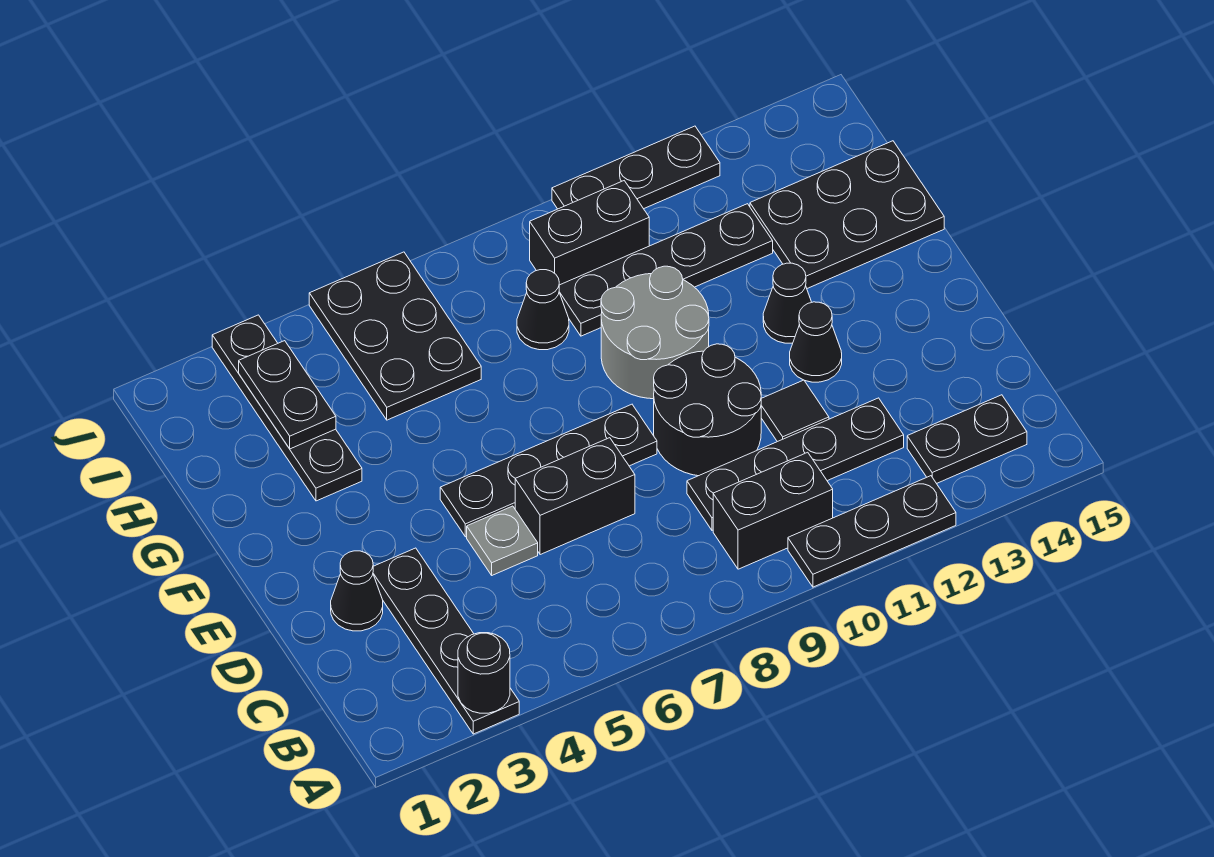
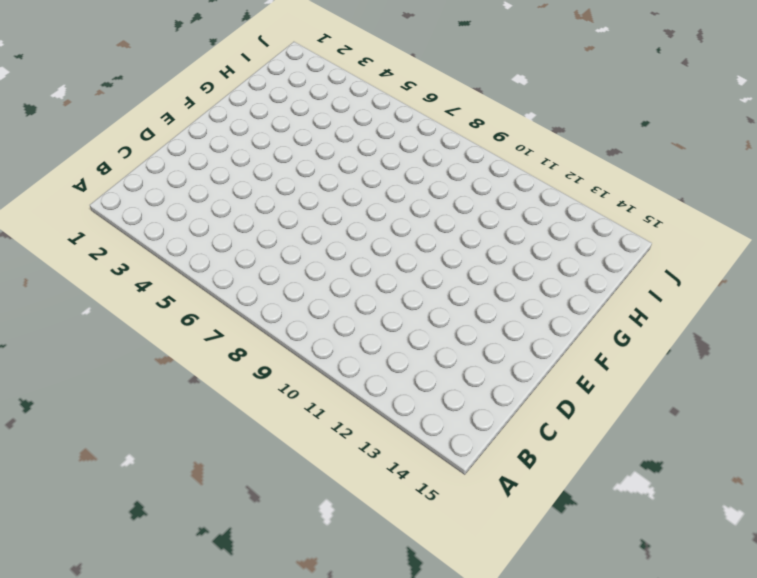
none -> black plate A3:D3 level 1
none -> black plate A10:A12 level 1
none -> black brick B9:B10 level 1

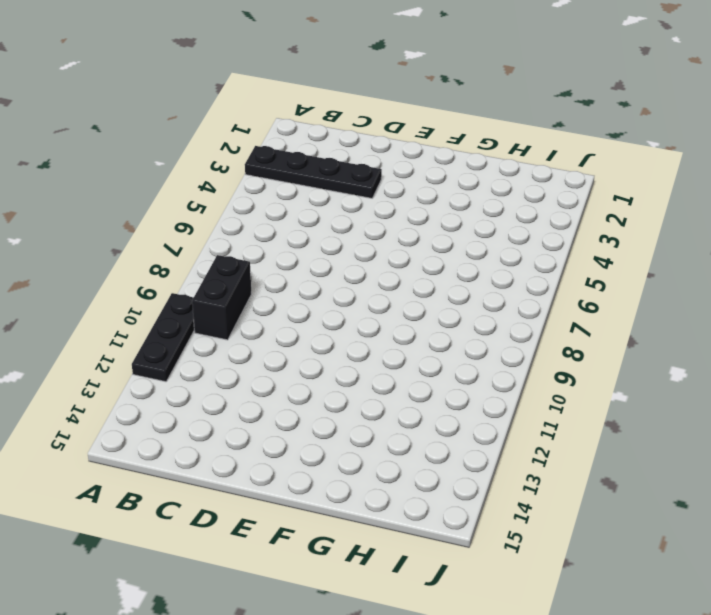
none -> black plate B13:B14 level 1
none -> black plate C9:C12 level 1
none -> black cone D2 level 1

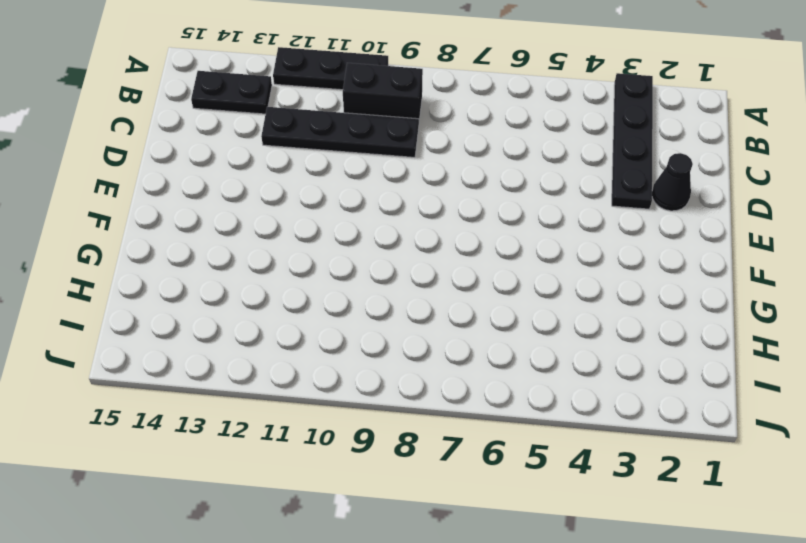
none -> grey plate D5 level 1
none -> black brick D6:D7 level 1
none -> black round brick D9:E10 level 1

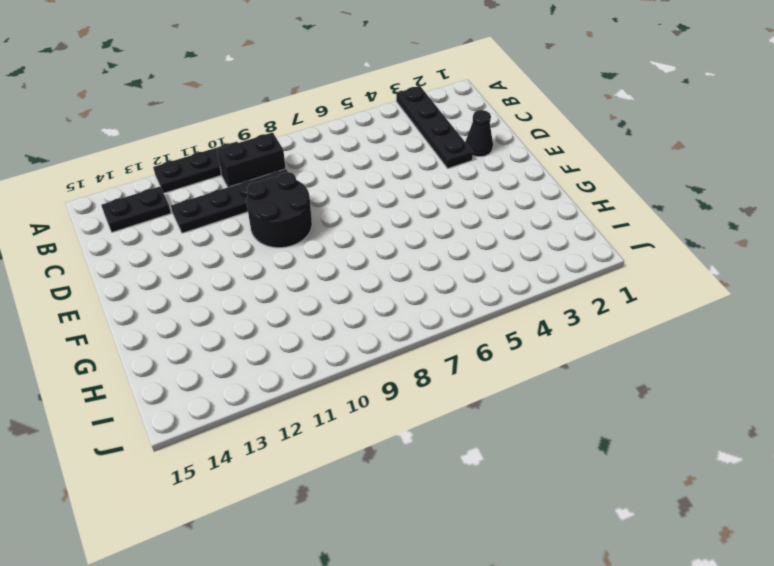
none -> grey plate D5 level 1
none -> black brick D6:D7 level 1
none -> black tile D11 level 1

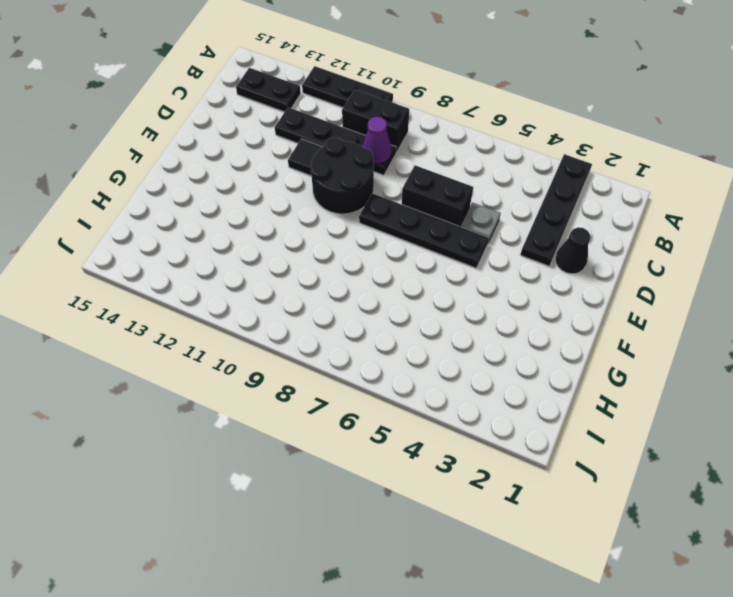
purple cone C9 level 2 -> none
none -> black cone E12 level 1
none -> grey round brick F9:G10 level 1
none -> black cone F12 level 1

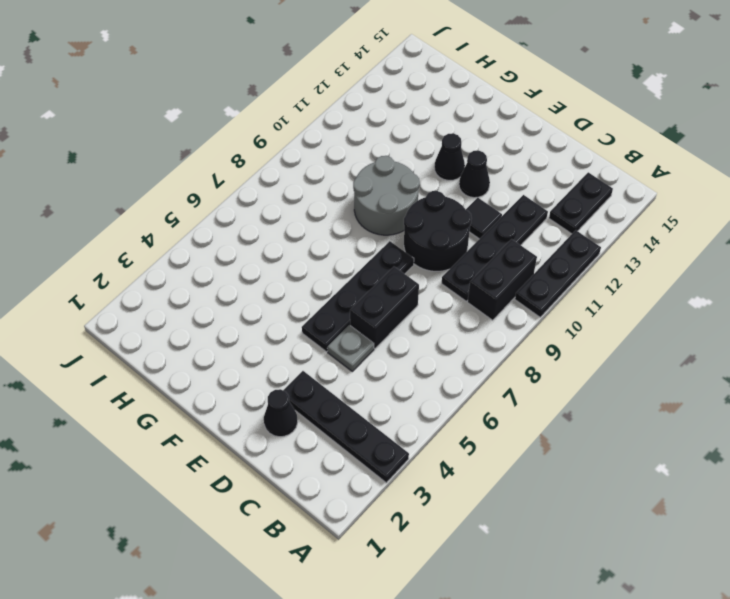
none -> black plate G3:J3 level 1
none -> black plate G13:H15 level 1
none -> black plate H5:J6 level 1

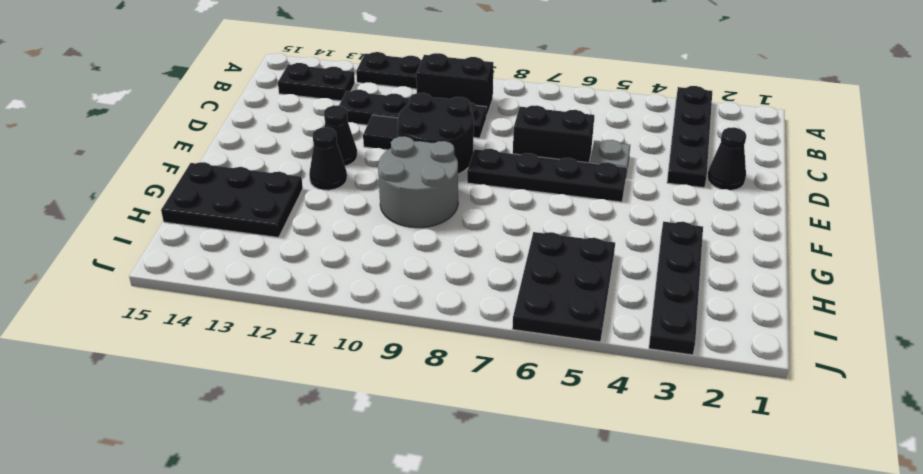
none -> black cone H8 level 1
none -> black plate H9:H12 level 1
none -> black brick I9:I10 level 1

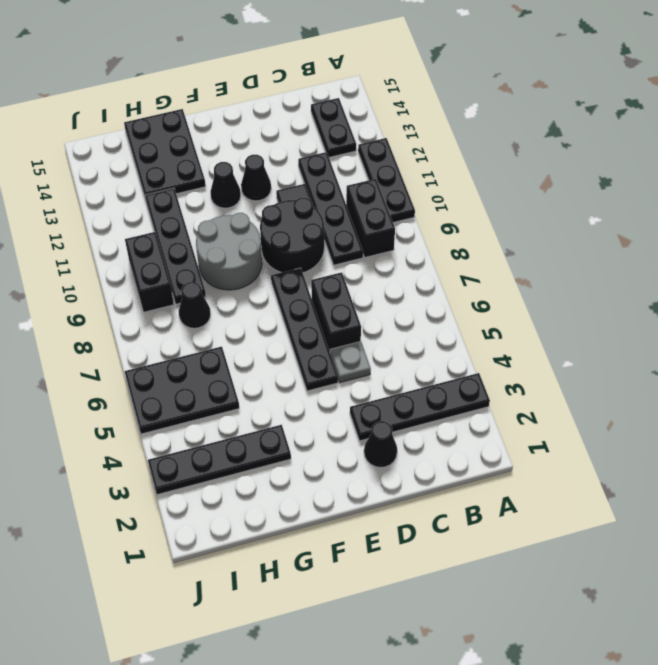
none -> black plate J10:J12 level 1
none -> black round brick A3 level 2
none -> black plate H3:I3 level 2

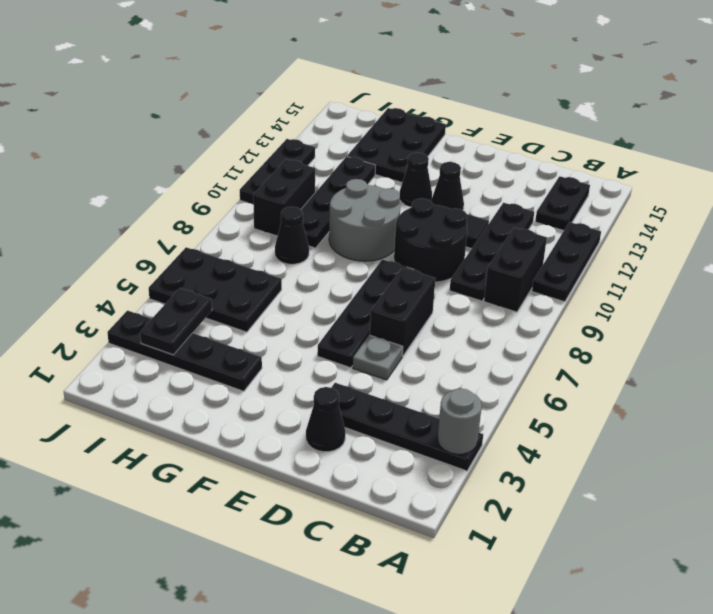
grey round brick A3 level 2 -> black round brick A3 level 2
black plate I3:I4 level 2 -> black plate H3:I3 level 2

